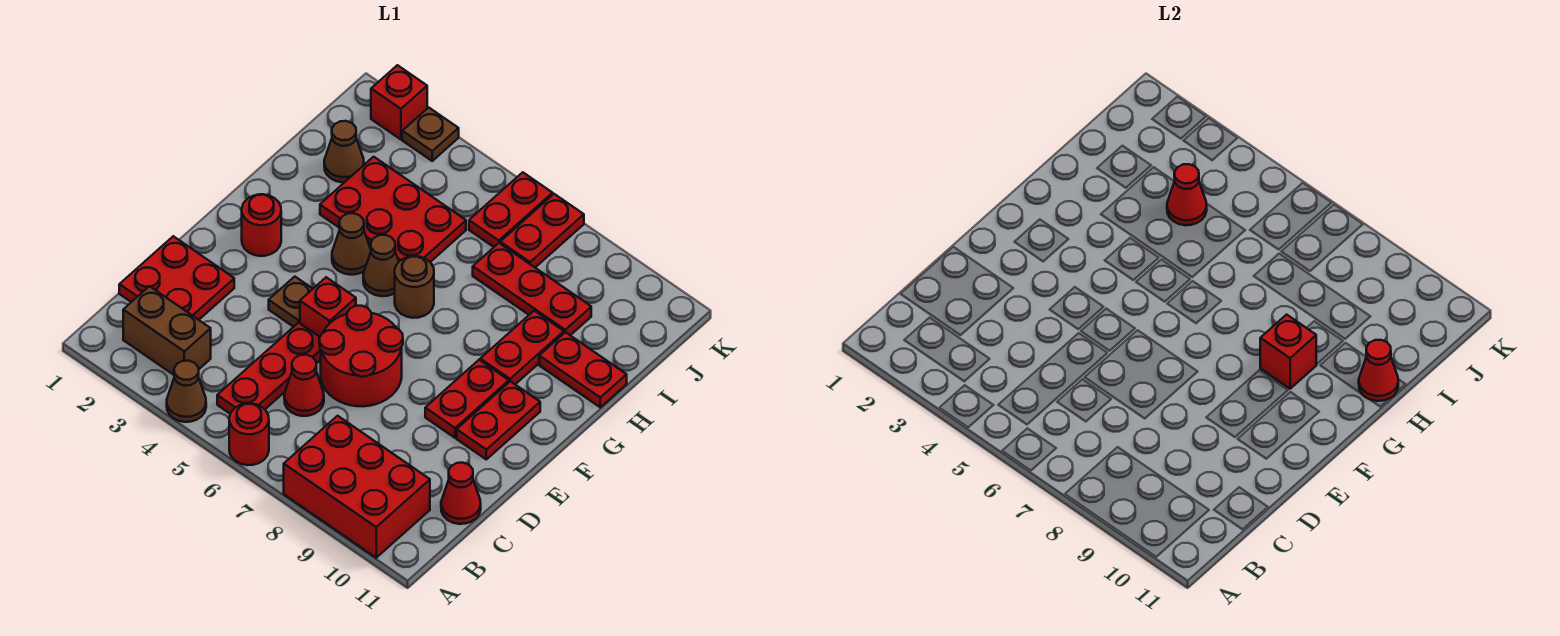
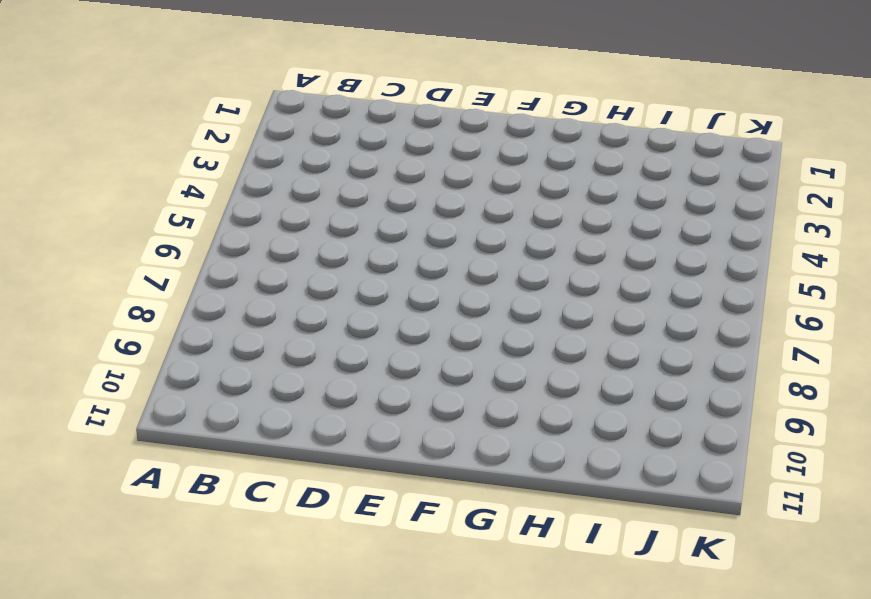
none -> brown cone A4 level 1
none -> red round brick A6 level 1
none -> red brick A8:B10 level 1

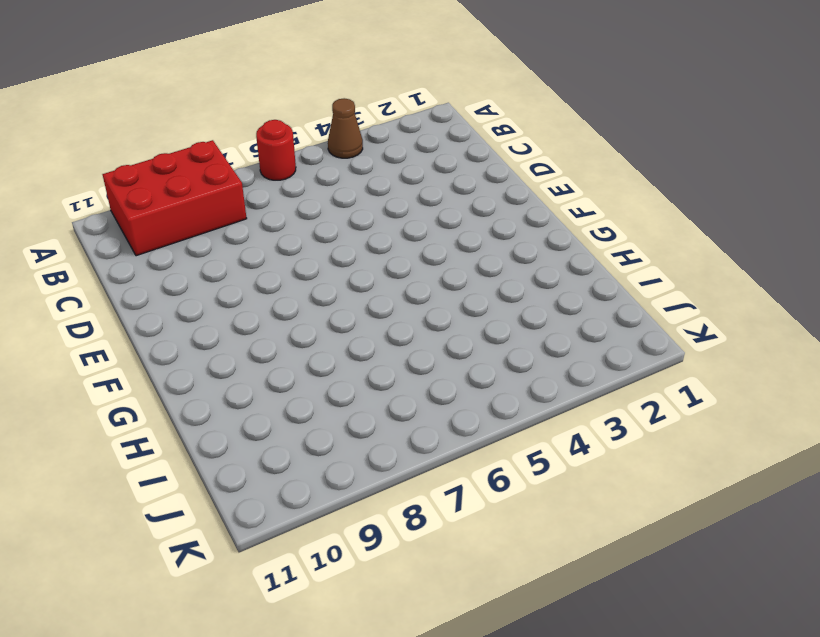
none -> brown brick B2:B3 level 1
none -> red plate B5:D5 level 1
none -> red plate C1:D2 level 1

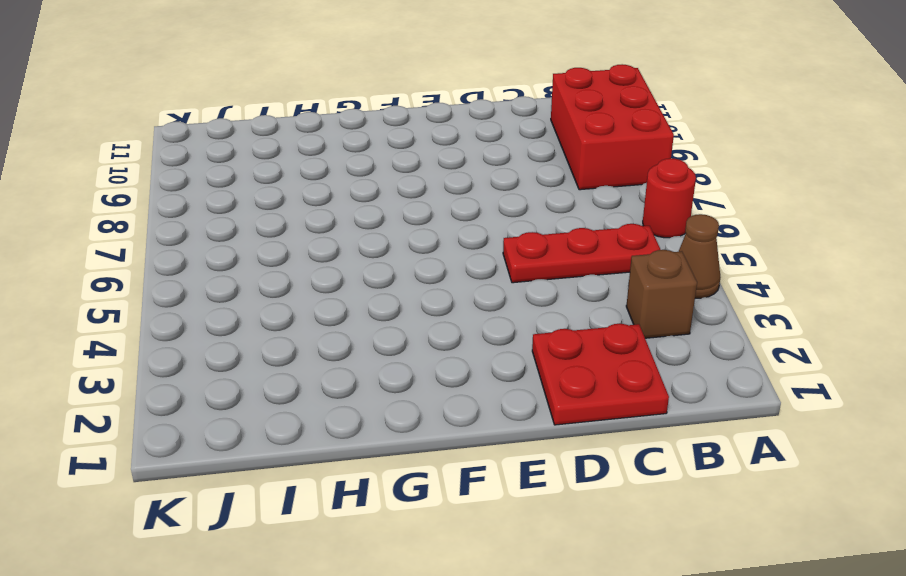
brown brick B3 level 1 -> brown brick B2:B3 level 1
none -> red cone C6 level 1
none -> red cone C11 level 1
none -> red round brick D6:E7 level 1

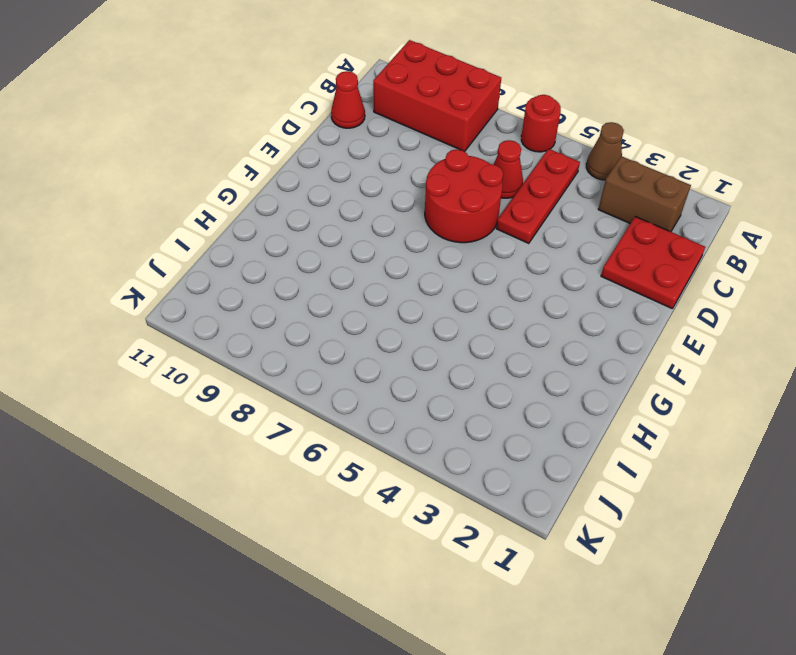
none -> brown plate E4 level 1
none -> red brick E5 level 1
none -> red plate E9:F9 level 1

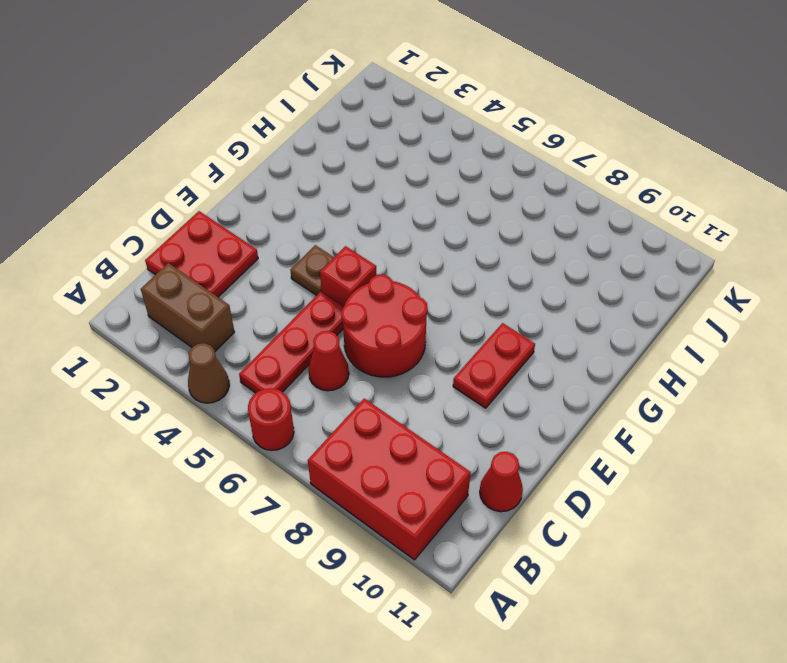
none -> red plate E10:F10 level 1
none -> red round brick F2 level 1
none -> brown cone G4 level 1

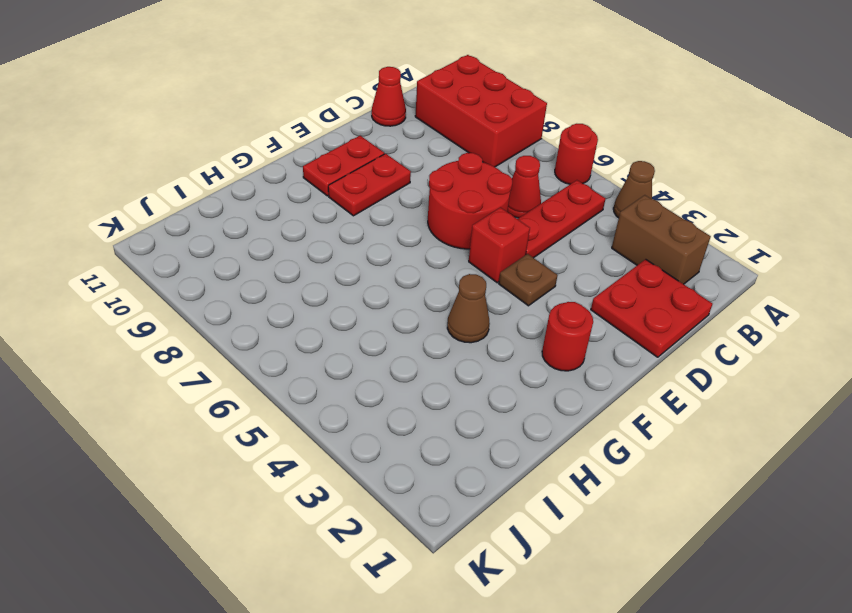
none -> brown cone G5 level 1
none -> brown round brick G6 level 1
none -> red plate G9:H9 level 1

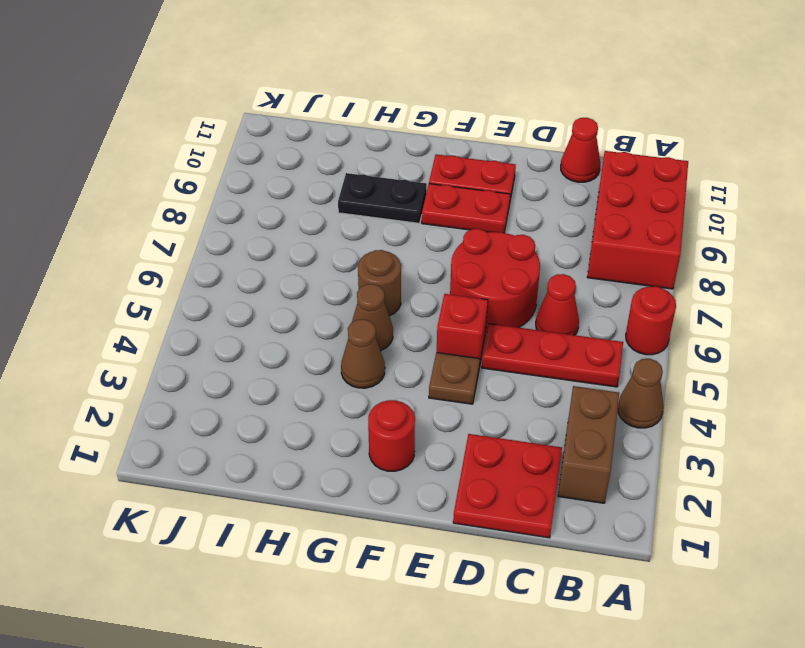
black plate G9:H9 level 1 -> red plate G9:H9 level 1
none -> red plate H3:I5 level 1
none -> red plate H10:H11 level 1
none -> brown cone I2 level 1

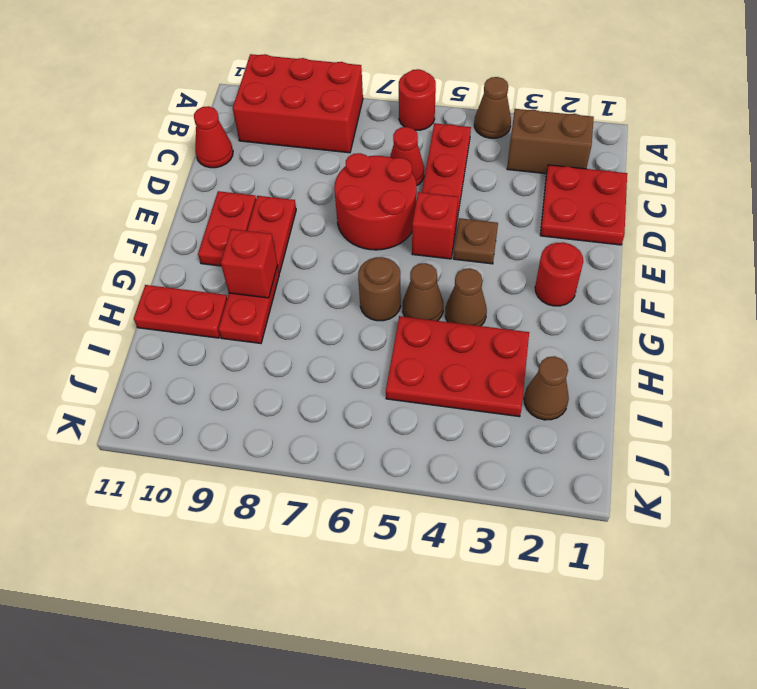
none -> red plate I7:I9 level 1
none -> red plate J6:K6 level 1
none -> red plate J7:K7 level 1

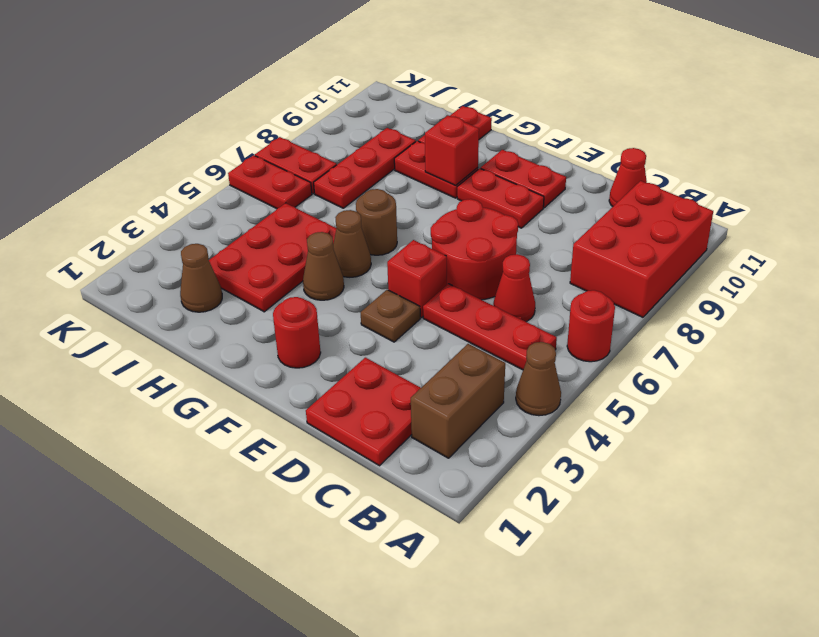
none -> red brick K2 level 1
none -> brown plate K3 level 1
none -> red cone H11 level 2

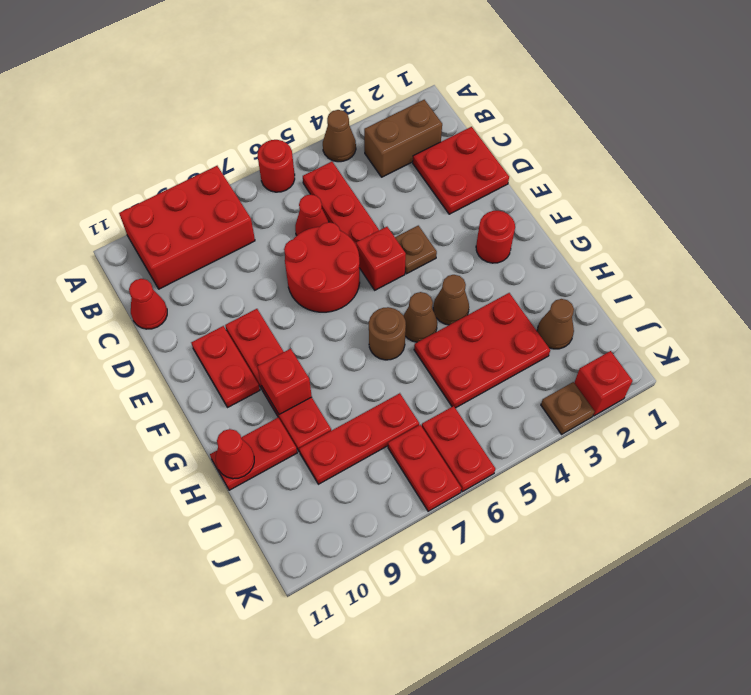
none -> red cone I4 level 2

